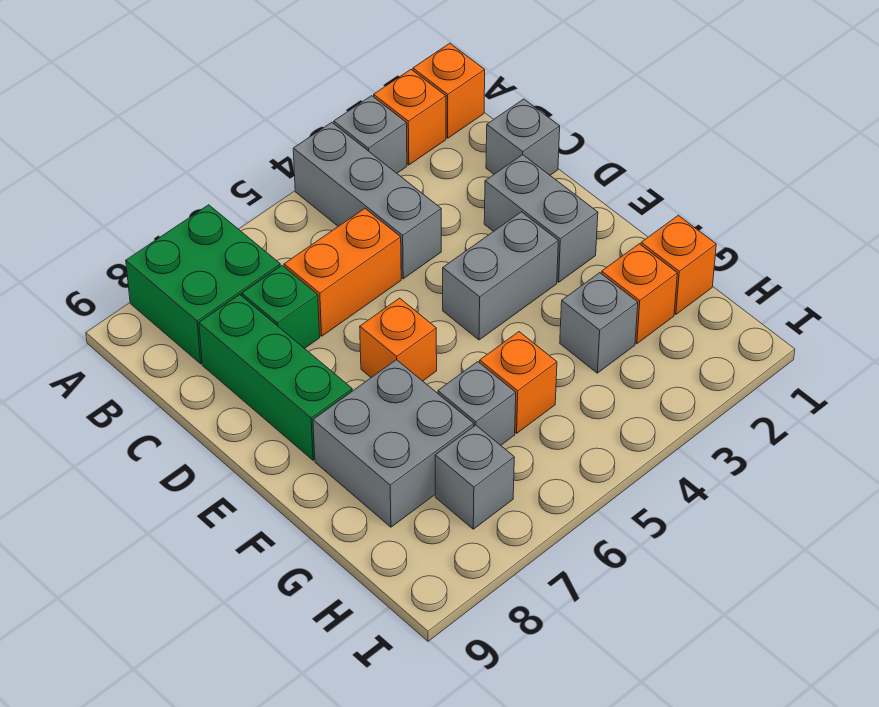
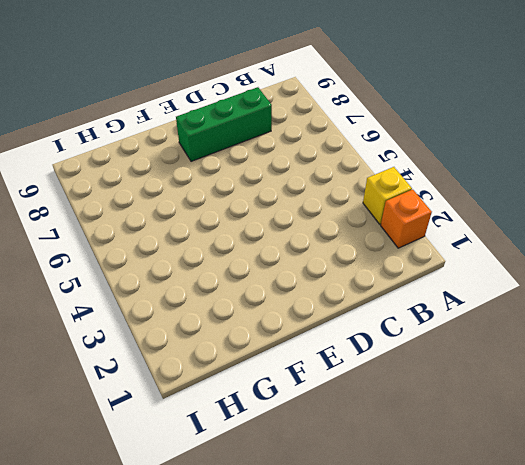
yellow brick A3 level 1 -> grey brick A3 level 1
none -> orange brick A1 level 1
none -> grey brick A4:C4 level 1
none -> green brick A7:B8 level 1

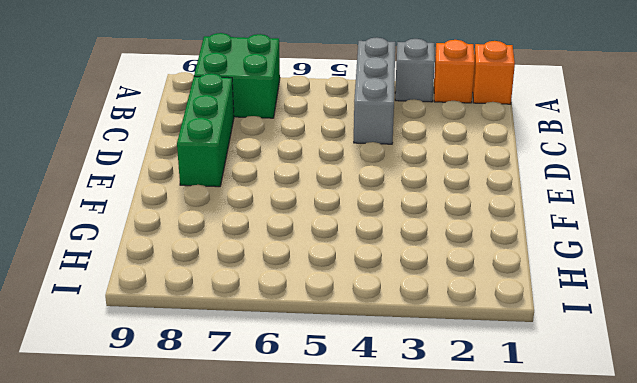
none -> grey brick C1 level 1
none -> orange brick C5:C6 level 1
none -> green brick C7 level 1

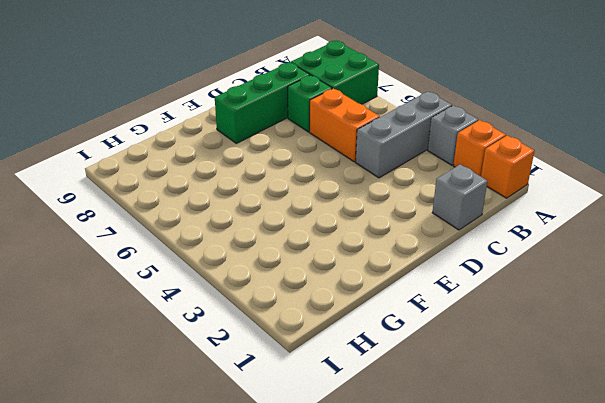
none -> grey brick D2:E2 level 1
none -> grey brick E3:E4 level 1
none -> orange brick E6 level 1

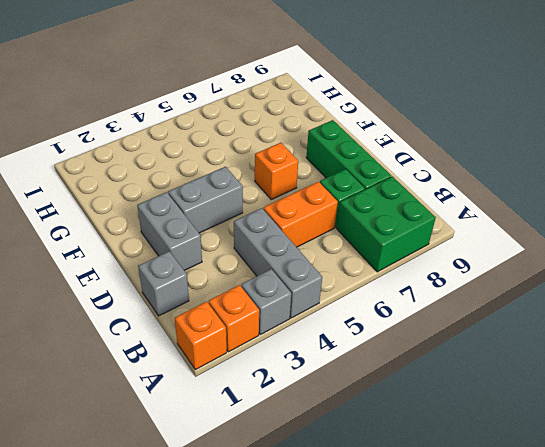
none -> grey brick F7:G8 level 1
none -> orange brick G1 level 1
none -> orange brick G2 level 1

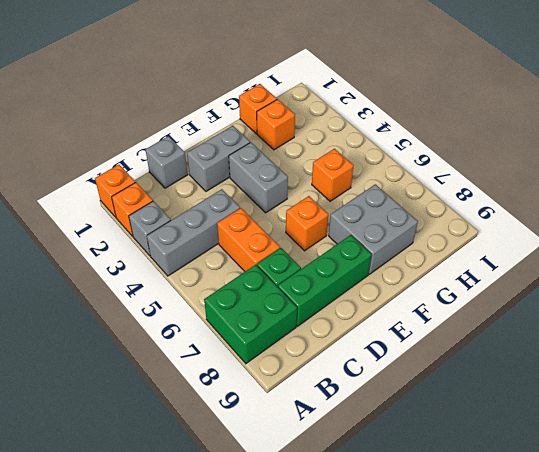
none -> grey brick G3 level 1
none -> grey brick G6 level 1
none -> grey brick H7 level 1

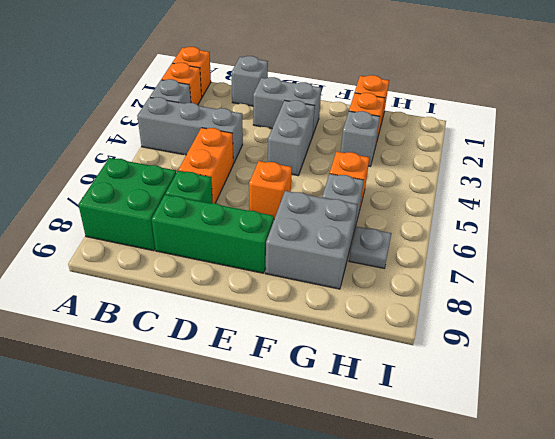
grey plate H7 level 1 -> grey brick H7 level 1

